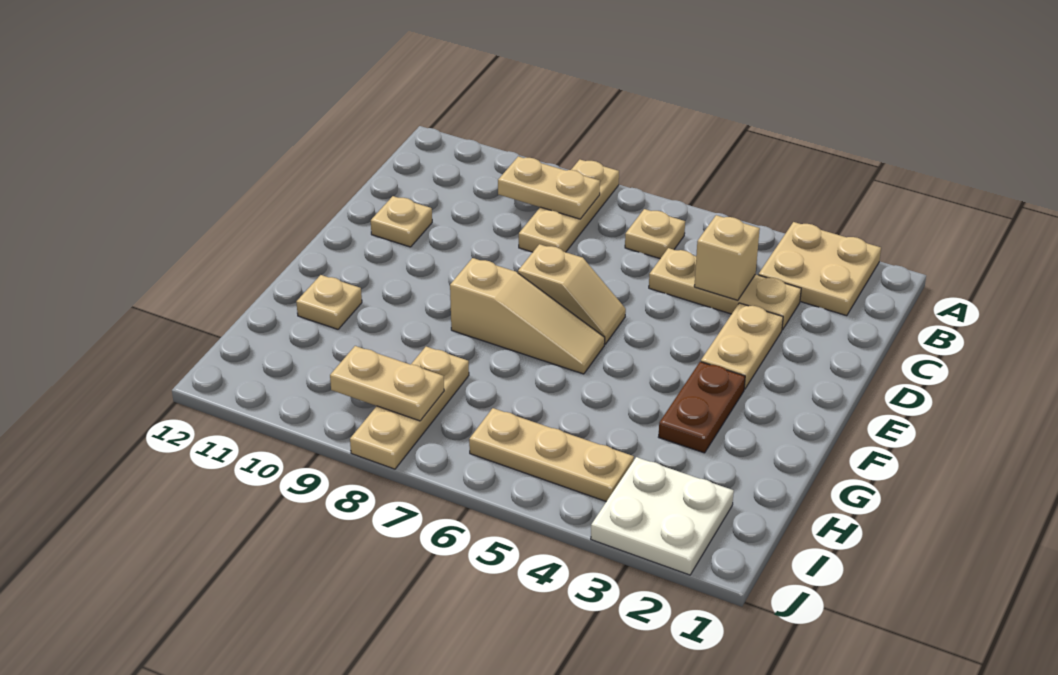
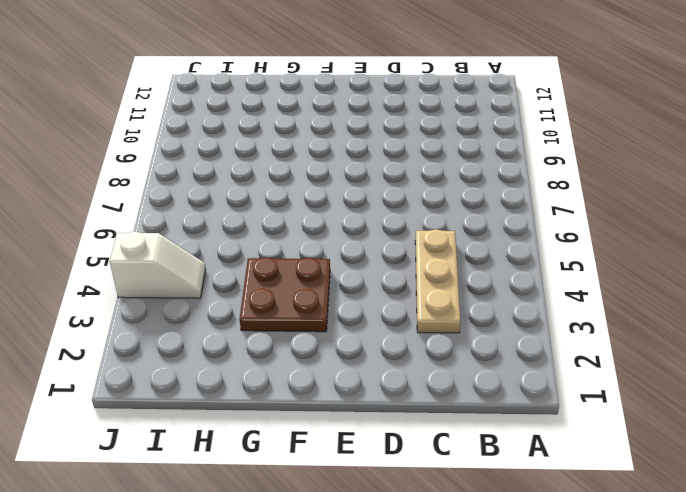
brown plate F3:G4 level 1 -> brown plate F3:G3 level 1
white slope I4:J4 level 1 top J -> tan plate I4:I6 level 1
none -> tan plate A2:B3 level 1
none -> tan plate A8:C8 level 1
none -> tan plate B6 level 1

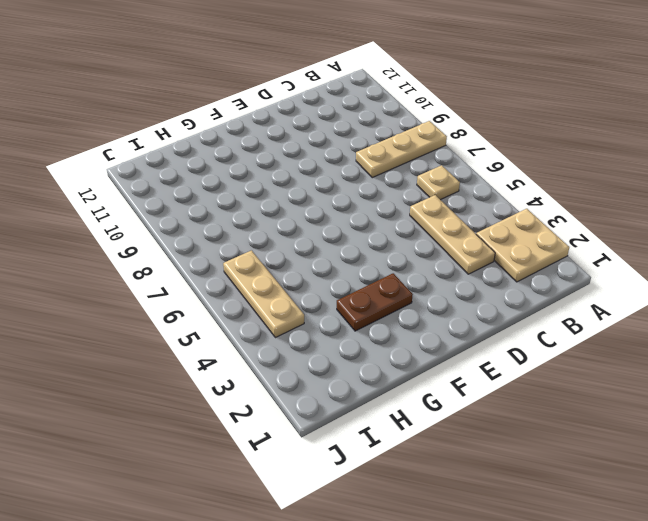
none -> tan plate D3:E3 level 1
none -> tan plate D11 level 1
none -> tan slope E6:E7 level 1 top 7

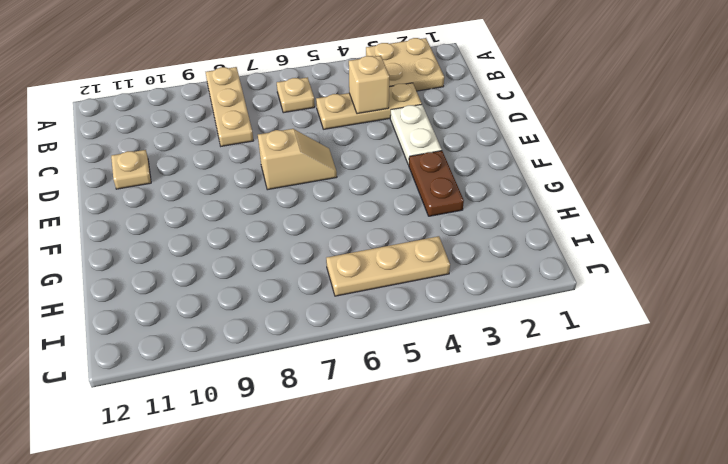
white plate D3:E3 level 1 -> tan plate D3:E3 level 1
none -> tan slope F6:F8 level 1 top 8
none -> tan plate G11 level 1
none -> tan plate H8:J8 level 1

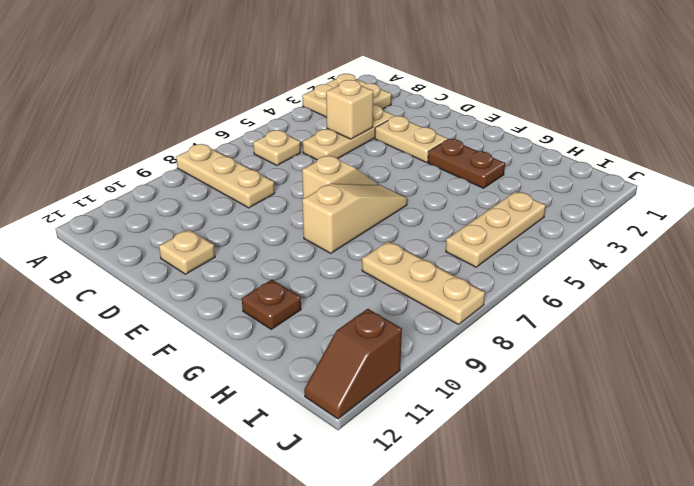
brown plate G11 level 1 -> tan plate G11 level 1
brown slope J11:J12 level 1 top 11 -> none
none -> white plate I2:J3 level 1
none -> tan plate B8:B9 level 2
none -> tan plate I8:I9 level 2

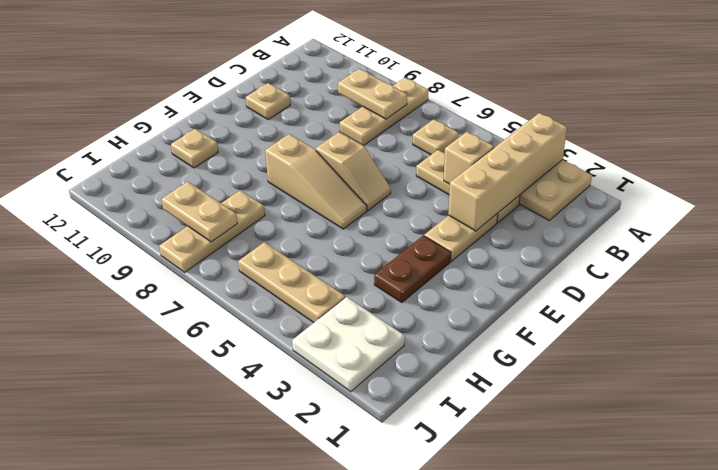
tan brick A3:D3 level 2 -> none

